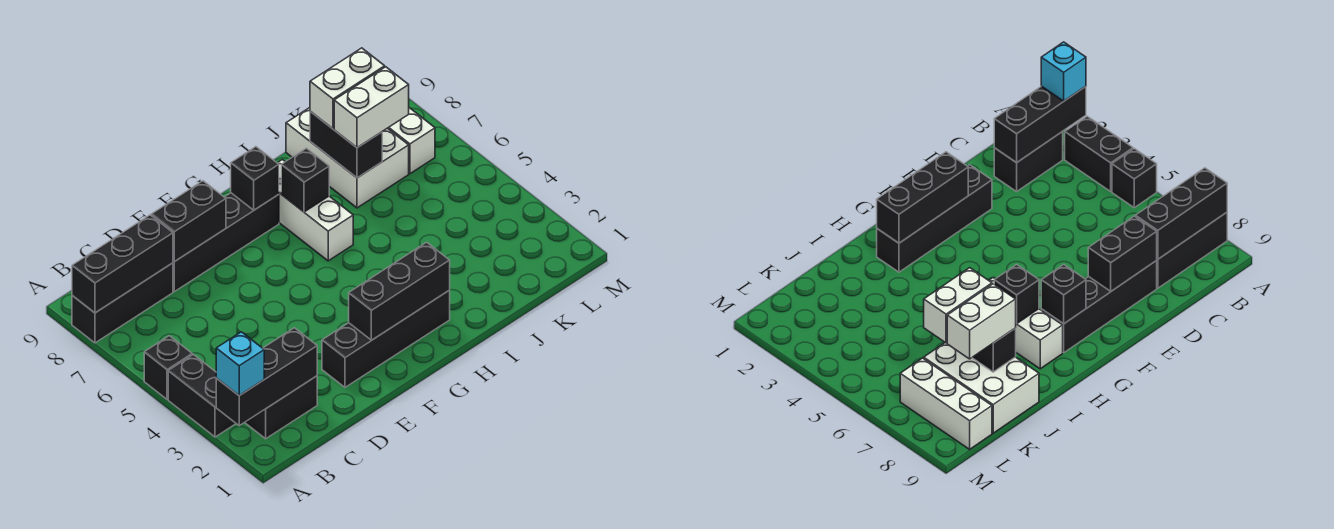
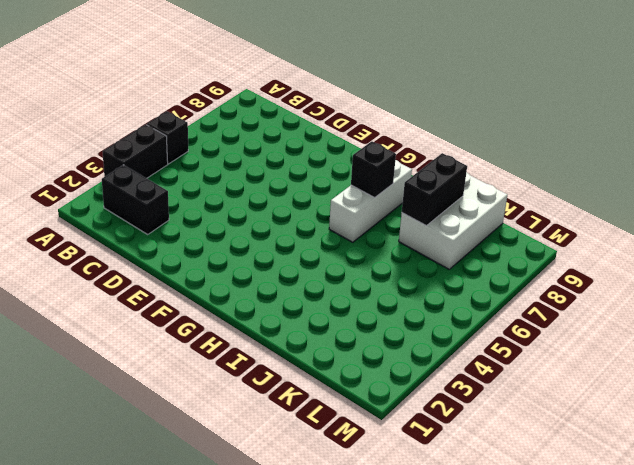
none -> black brick A8:C8 level 1
none -> black brick D8:G8 level 1
none -> black brick E2:H2 level 1

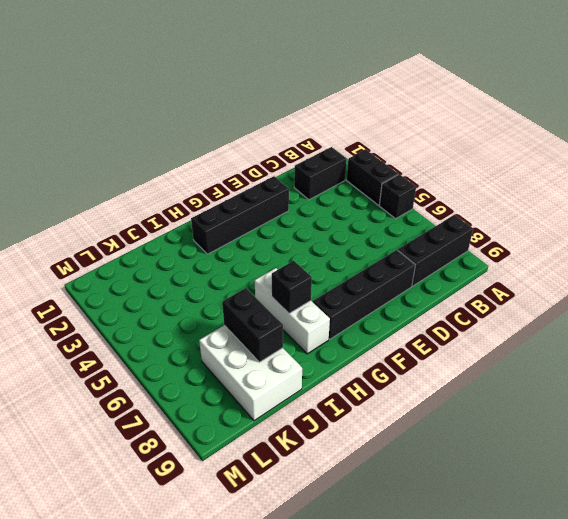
none -> white brick L7:L9 level 1
none -> black brick A2:C2 level 2
none -> black brick A8:C8 level 2

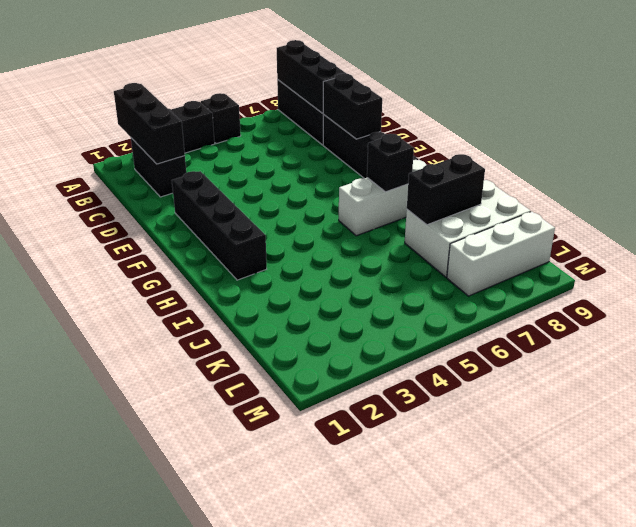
none -> black brick F2:H2 level 2
none -> black brick G8 level 2
none -> cyan brick A2 level 3

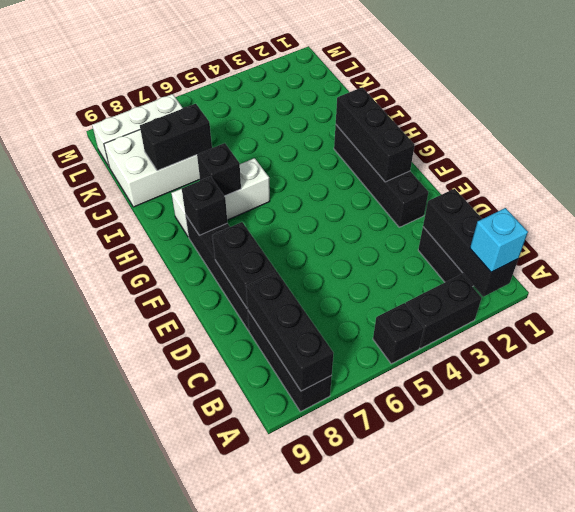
none -> white brick J7:K7 level 3
none -> white brick J8:K8 level 3

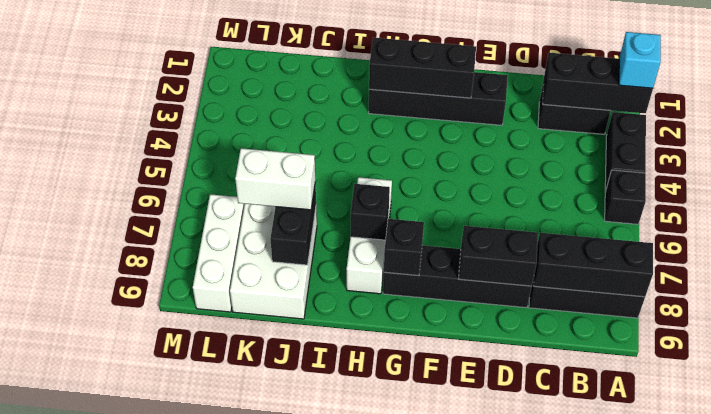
none -> white brick J8:K8 level 3

